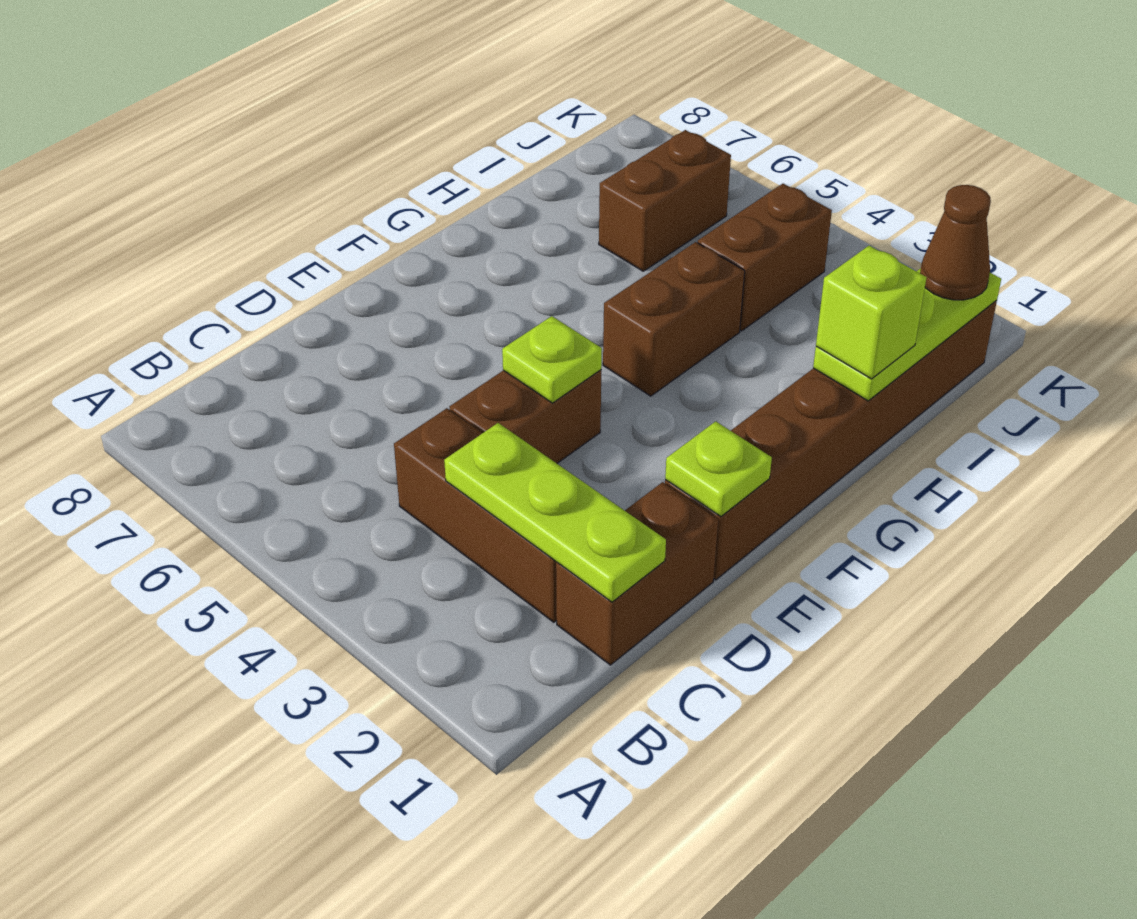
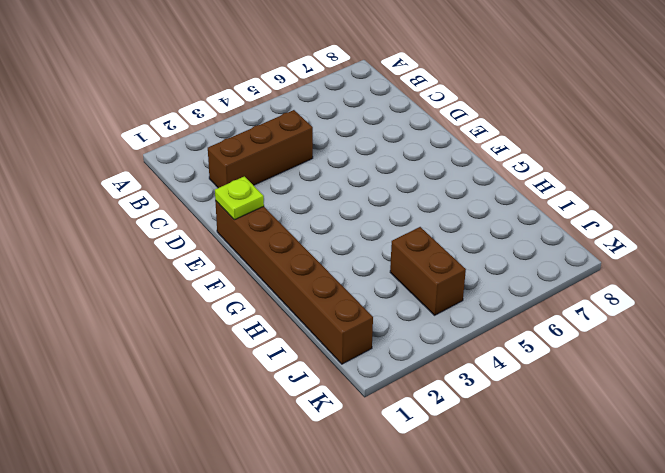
none -> brown brick C1:D1 level 1
none -> brown brick D4:E4 level 1
none -> brown brick G4:H4 level 1

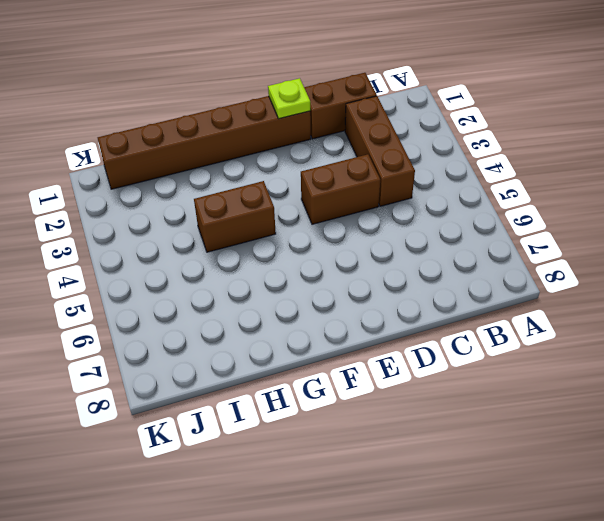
none -> brown brick I4:J4 level 1
none -> brown brick I6:J6 level 1
none -> lime plate C1:C3 level 2

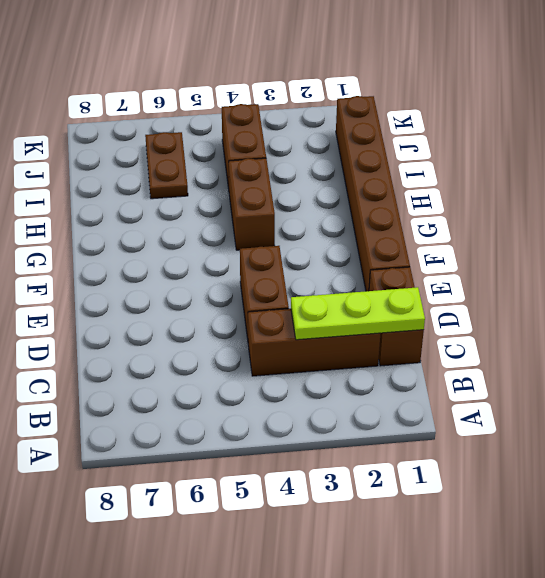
brown plate I6:J6 level 1 -> brown brick I6:J6 level 1
none -> lime plate E1 level 2
none -> lime plate E4 level 2
none -> lime plate H1:J1 level 2

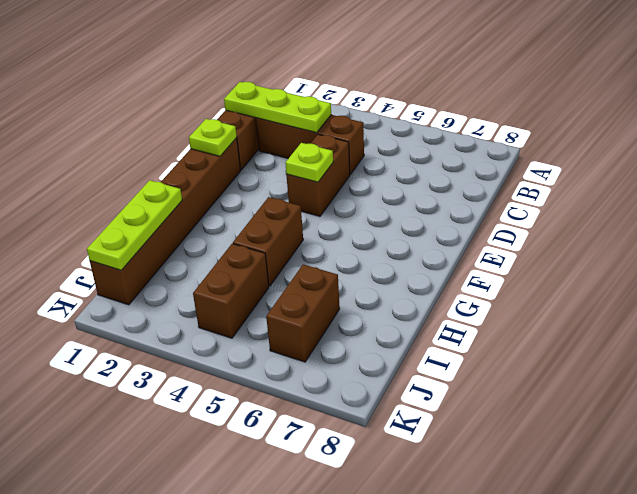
none -> lime brick H1 level 3
none -> brown cone J1 level 3

